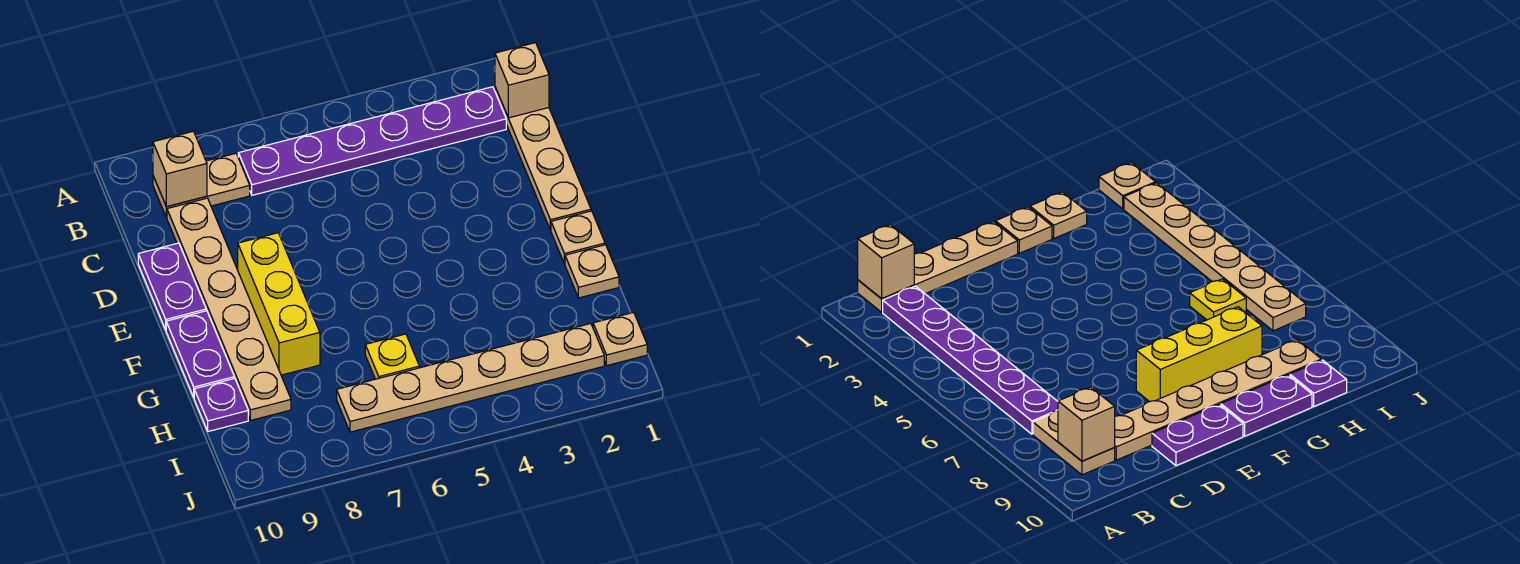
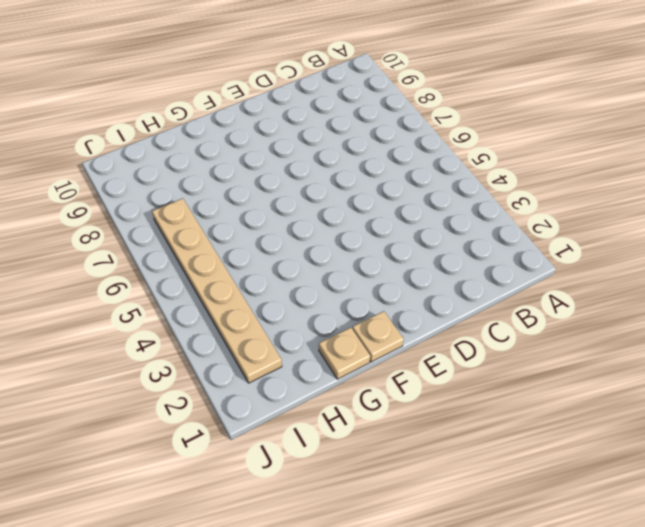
none -> tan plate B1:E1 level 1
none -> purple plate B2:B7 level 1
none -> tan plate B8:B9 level 1

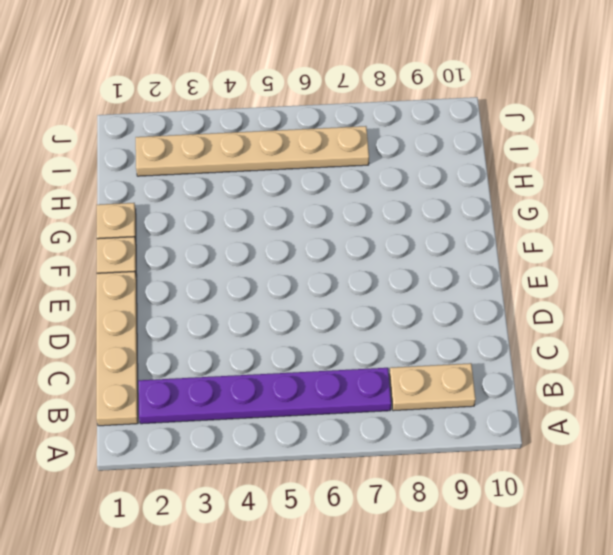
none -> tan plate C9:H9 level 1
none -> purple plate D10:E10 level 1
none -> yellow brick E8:G8 level 1

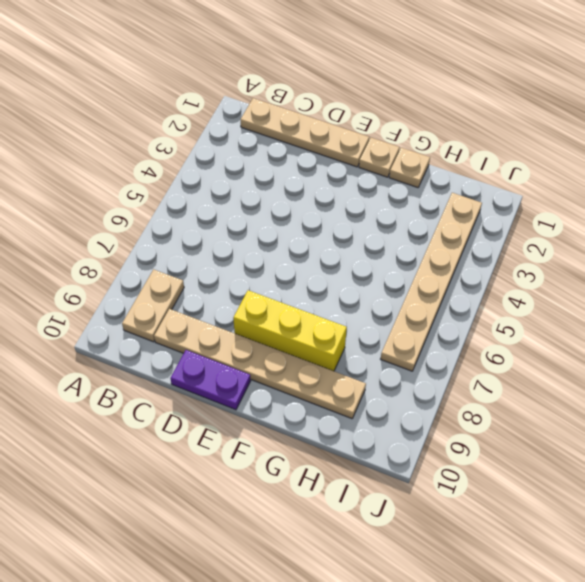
none -> purple plate B2:B7 level 1
none -> purple plate F10:G10 level 1
none -> yellow plate H6 level 1

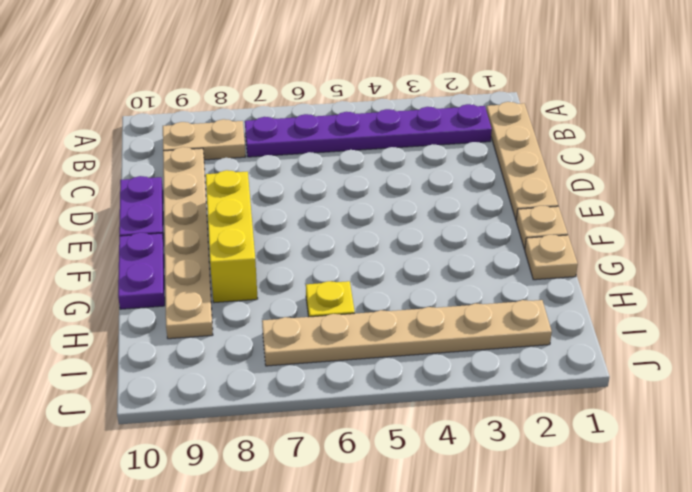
none -> purple plate H10 level 1
none -> tan plate I1 level 1
none -> tan brick B1 level 2

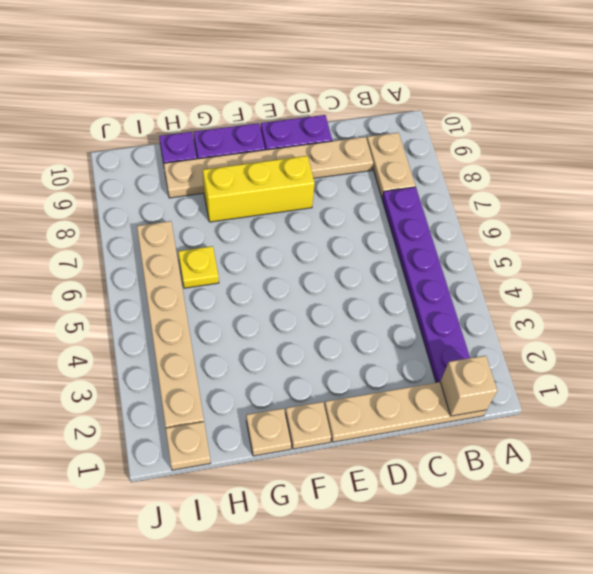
none -> tan brick B9 level 2

